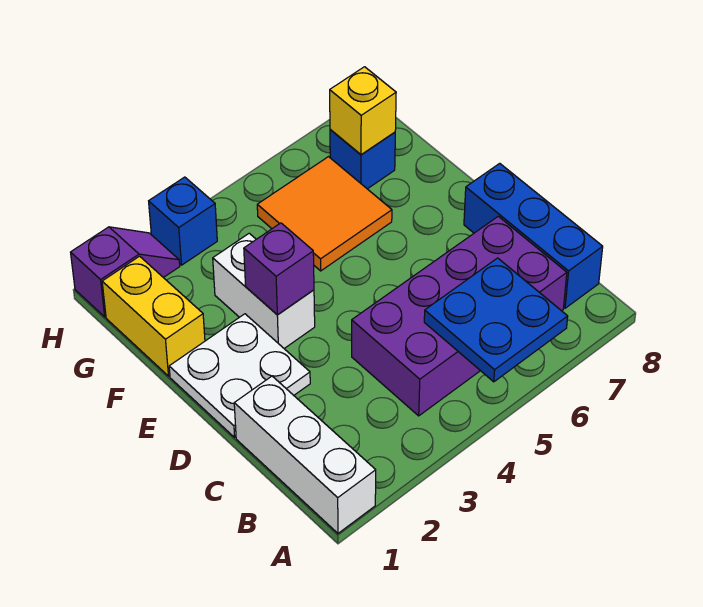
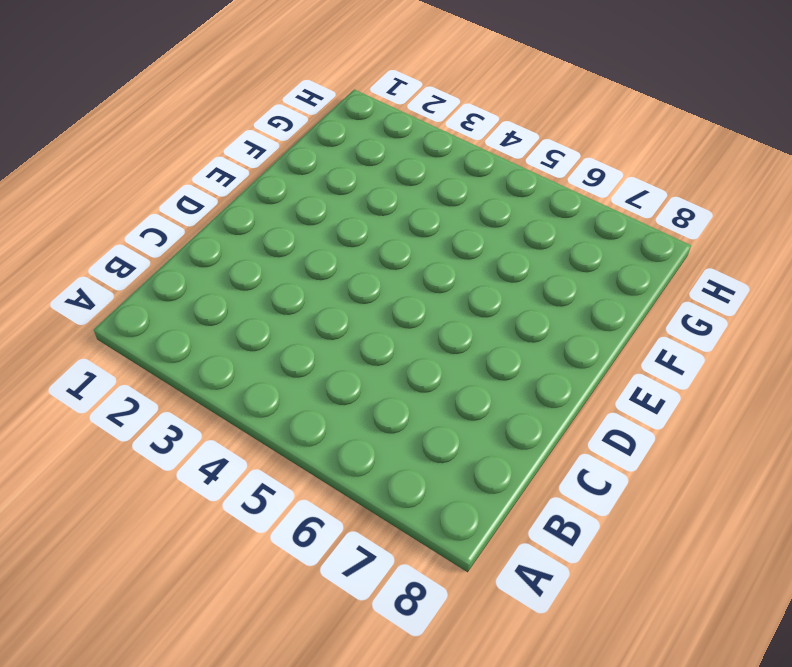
none -> white brick A1:C1 level 1
none -> purple brick B4:C7 level 1
none -> blue brick B8:D8 level 1

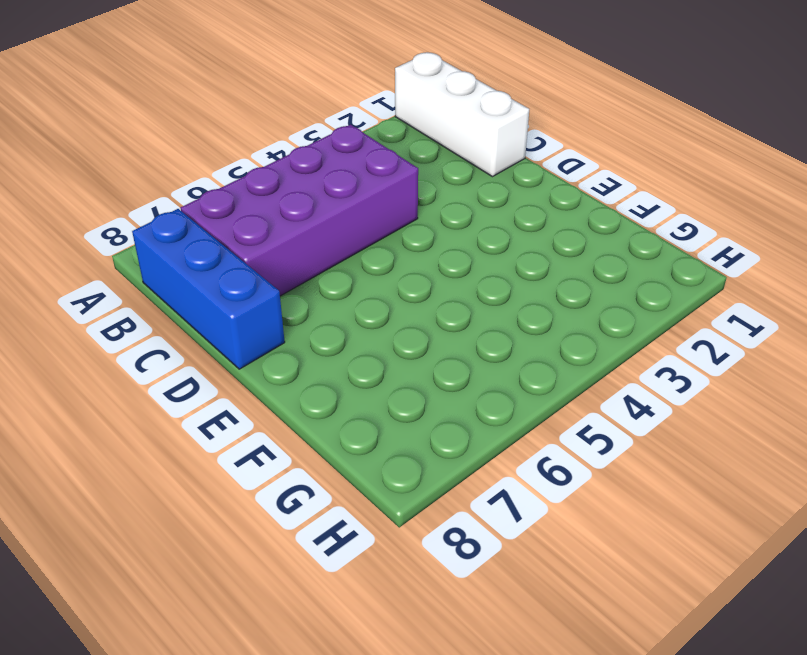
none -> white plate D1:E2 level 1
none -> white brick E3:F3 level 1
none -> yellow brick F1:G1 level 1

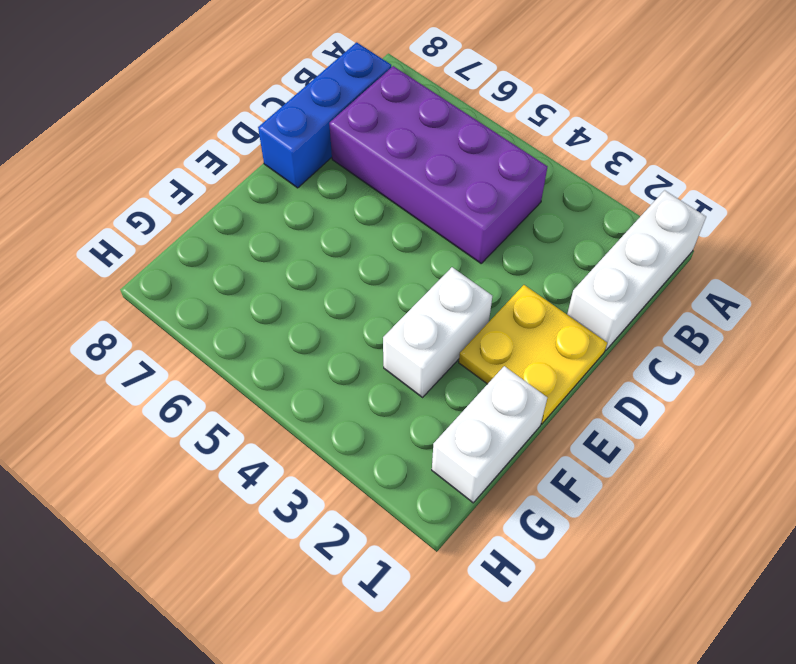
yellow plate D1:E2 level 1 -> white plate D1:E2 level 1
white brick F1:G1 level 1 -> yellow brick F1:G1 level 1
none -> orange tile F5:G6 level 1
none -> blue brick G7 level 1
none -> purple slope H1:H2 level 1 top 1

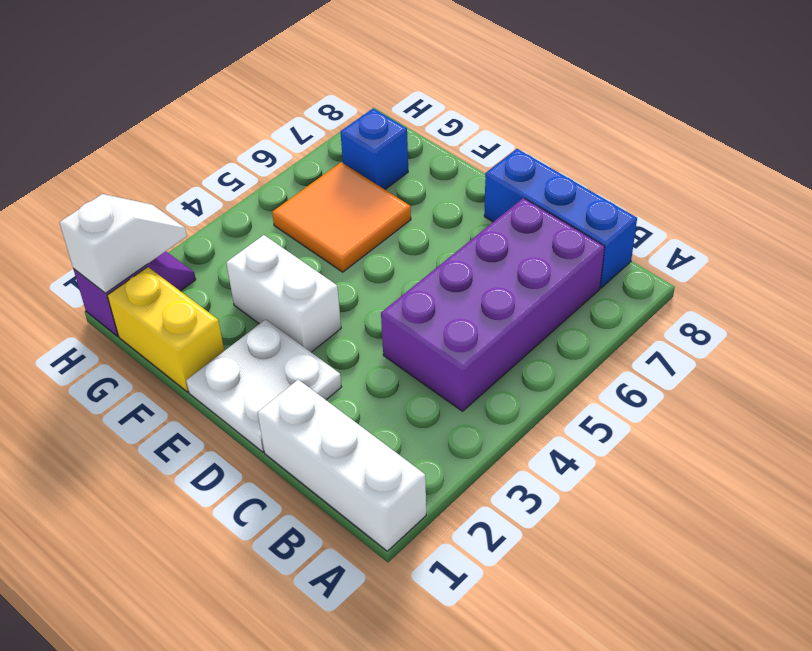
white slope H1:H2 level 2 top 1 -> none
none -> blue brick H3 level 1
none -> blue plate A5:B6 level 2
none -> purple brick E3 level 2

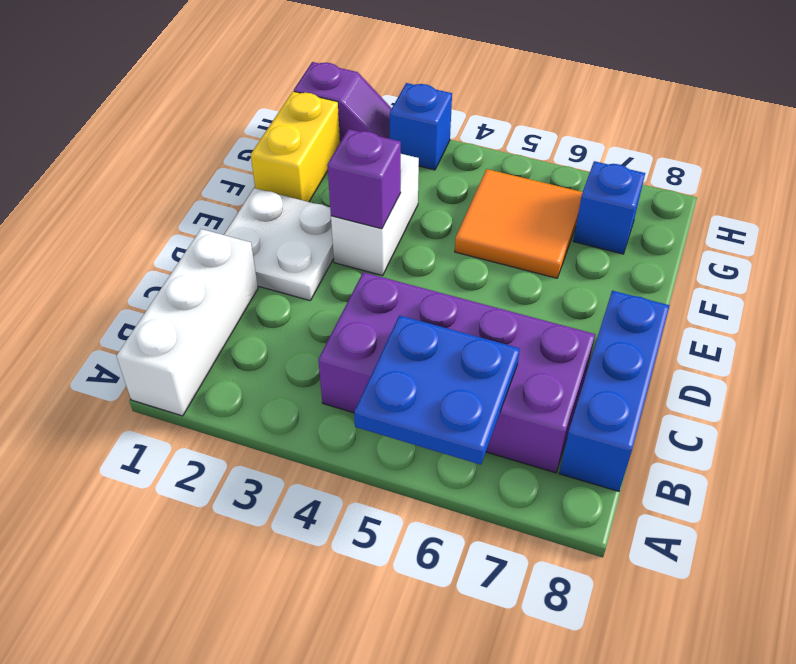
none -> yellow brick G7 level 2

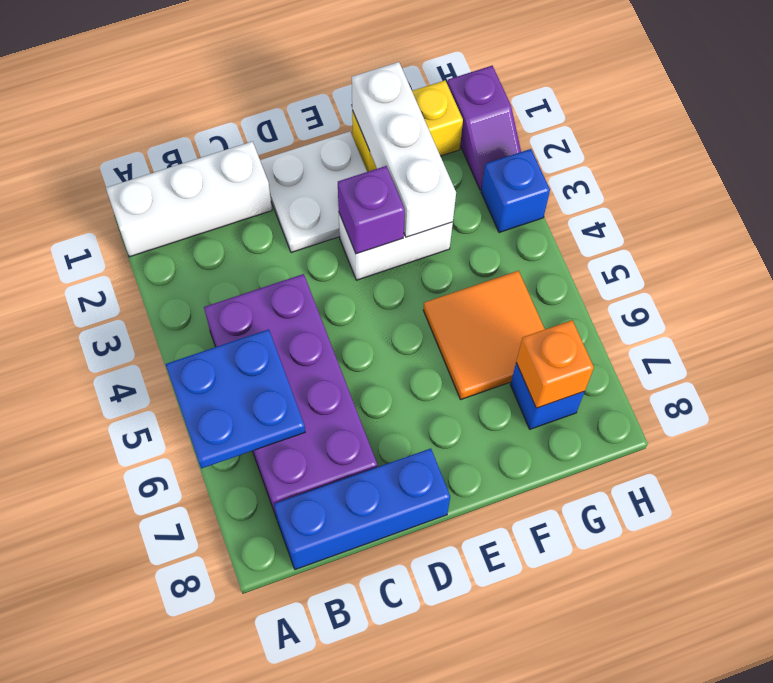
white brick F1:F3 level 2 -> none
orange brick G7 level 2 -> yellow brick G7 level 2

